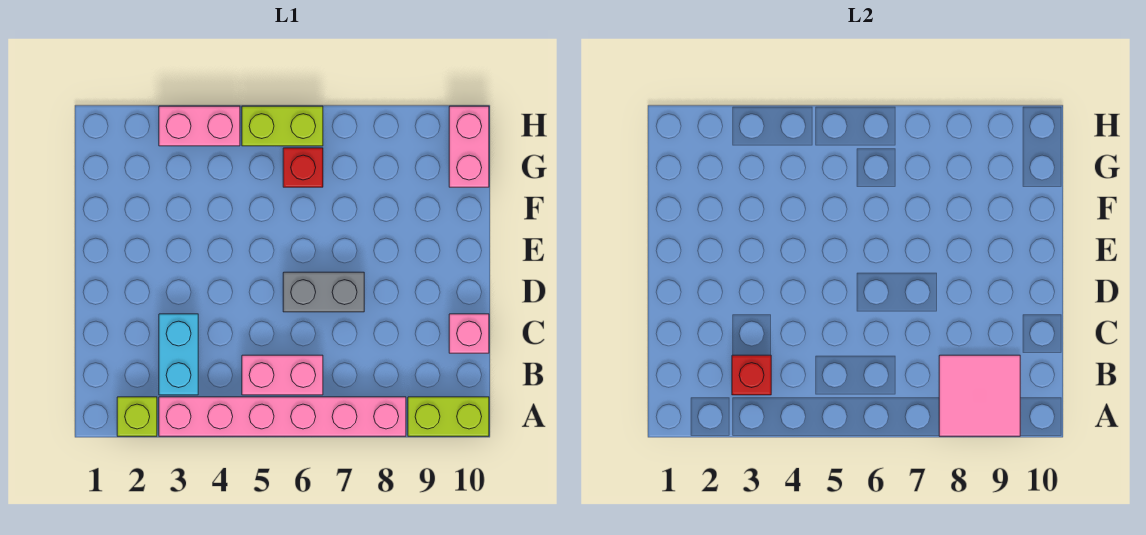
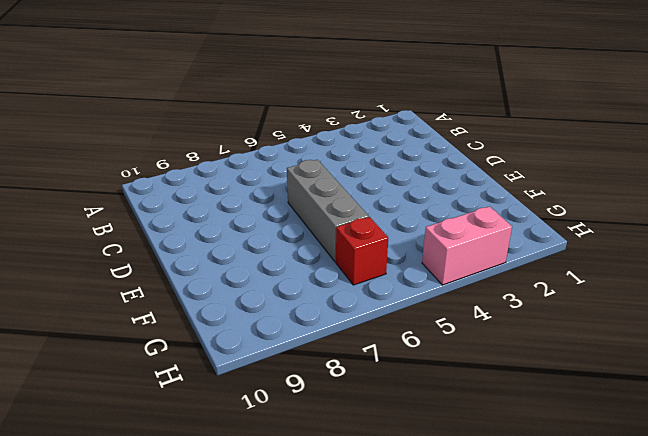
grey brick D6:F6 level 1 -> grey brick D6:D7 level 1
none -> lime brick A2 level 1
none -> pink brick A3:A8 level 1
none -> lime brick A9:A10 level 1

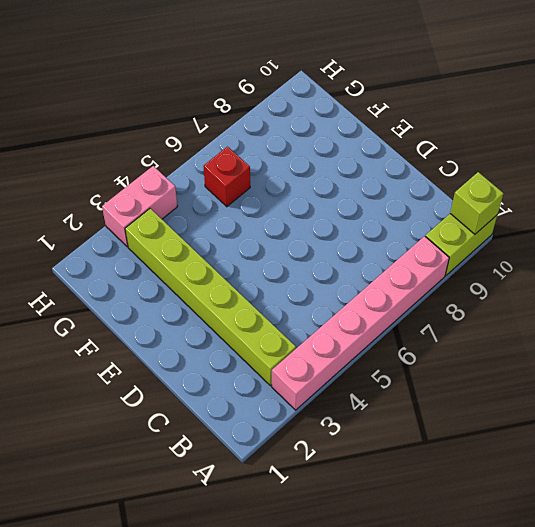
lime brick A10 level 2 -> lime brick A2 level 1
lime brick B3:G3 level 1 -> cyan brick B3:C3 level 1
none -> pink brick B5:B6 level 1
none -> pink brick C10 level 1
none -> grey brick D6:D7 level 1

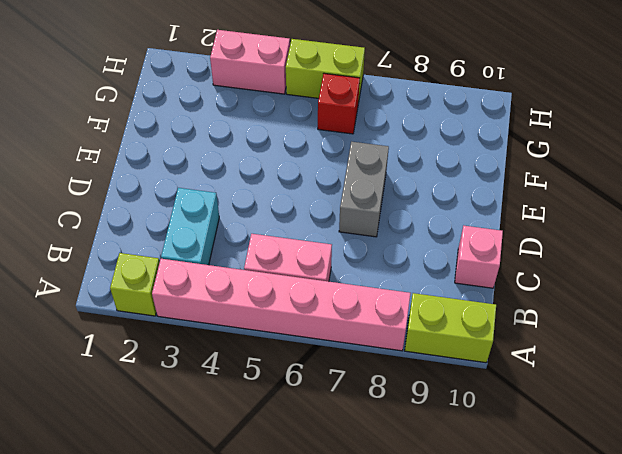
grey brick D7:E7 level 1 -> grey brick D6:D7 level 1
none -> pink brick G10:H10 level 1
none -> pink tile A8:B9 level 2
none -> red brick B3 level 2

